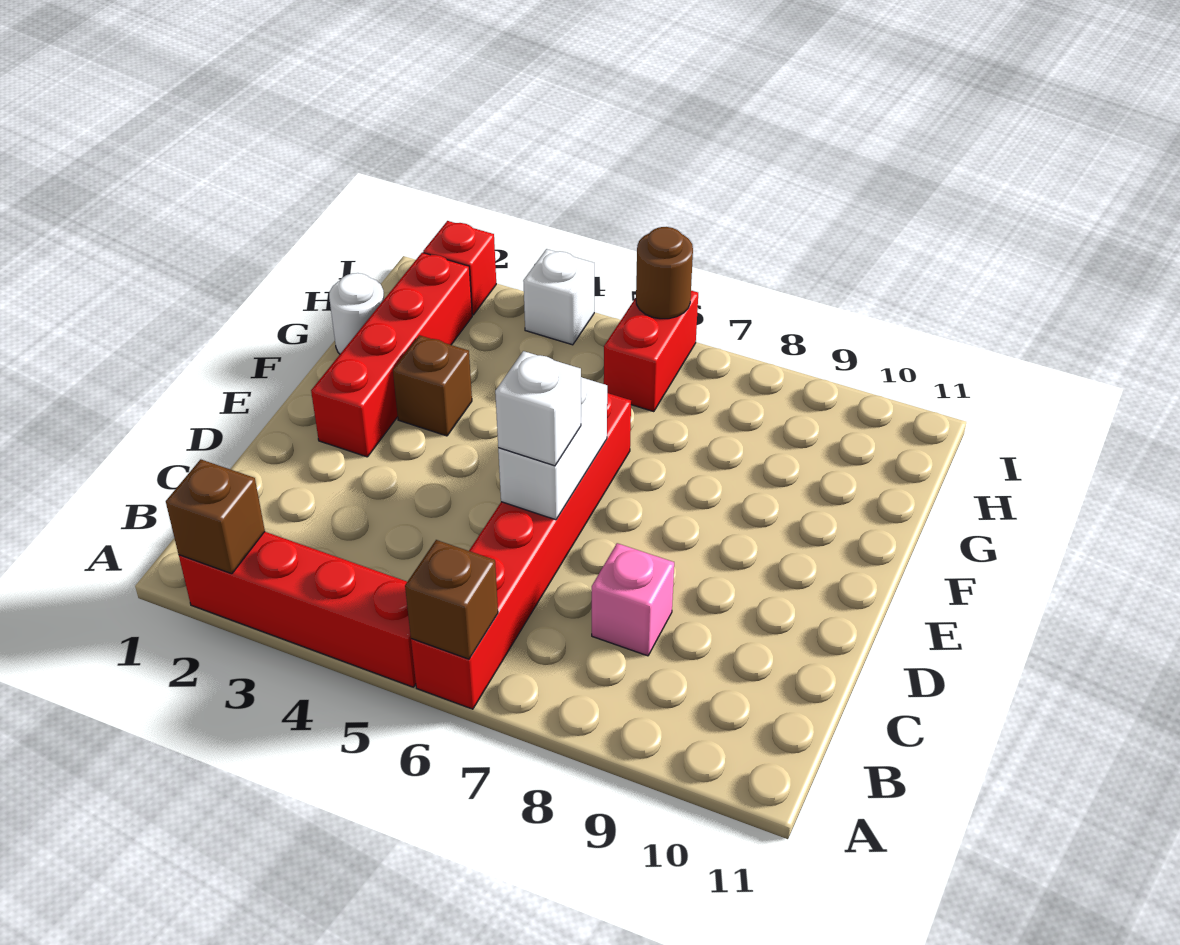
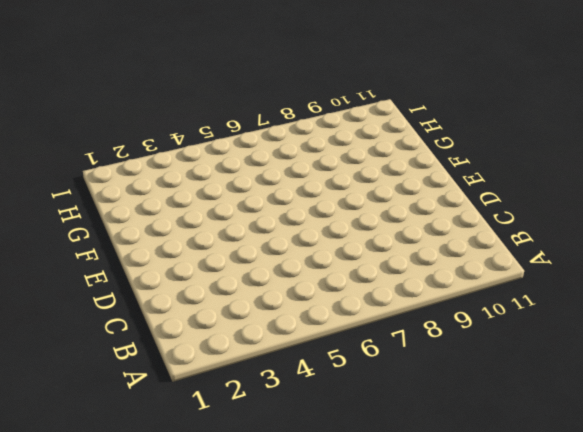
none -> red brick A2:A5 level 1
none -> red brick A6:F6 level 1
none -> pink brick C8 level 1

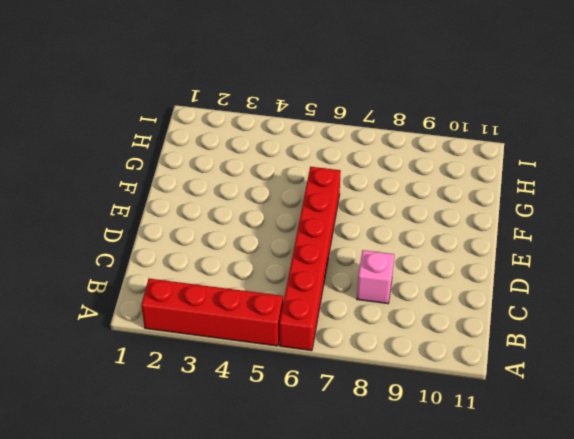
none -> red brick E2:H2 level 1
none -> brown brick F3 level 1
none -> white round brick G1 level 1

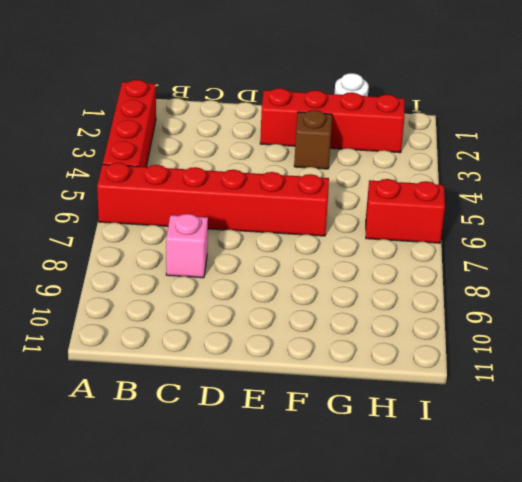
none -> red brick I2 level 1
none -> white brick I4 level 1
none -> brown brick A2 level 2

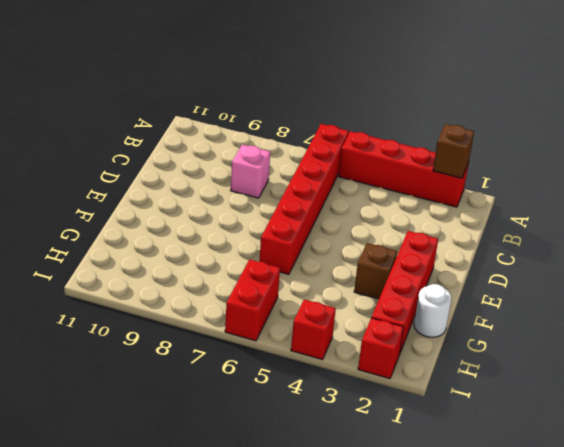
red brick I4 level 1 -> white brick I4 level 1
none -> brown brick A6 level 2
none -> white brick D6:E6 level 2
none -> brown round brick I6 level 2

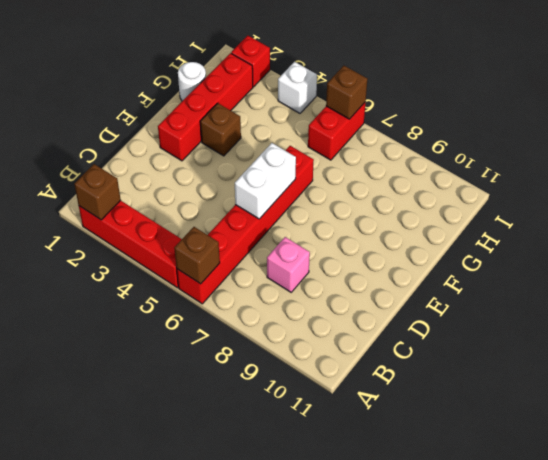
brown brick I6 level 2 -> brown round brick I6 level 2
none -> white brick D6 level 3

